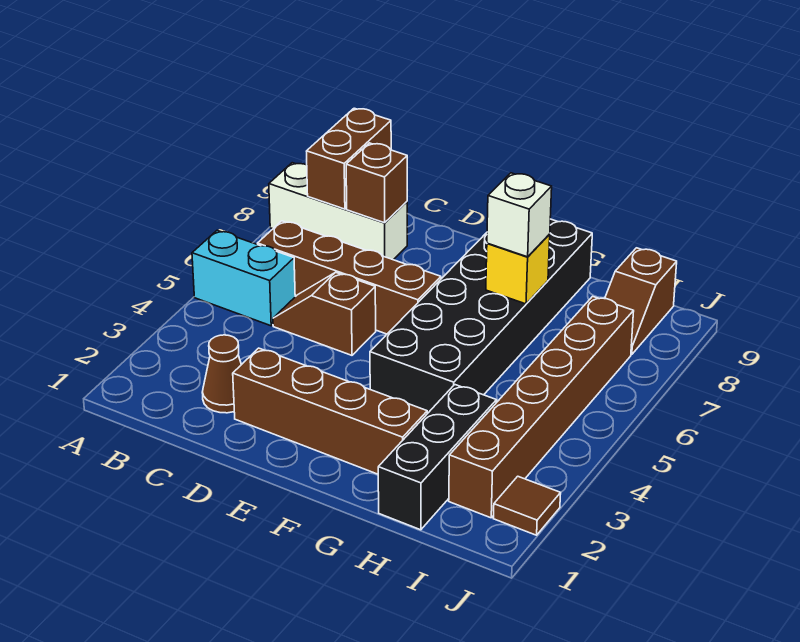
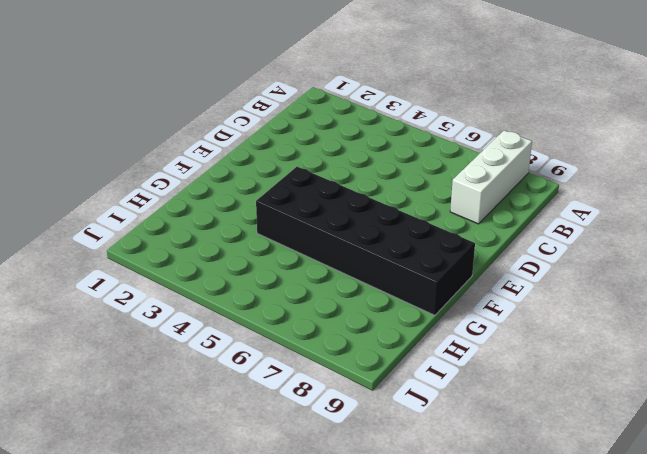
none -> cyan brick A5:B5 level 1
none -> brown brick B6:E6 level 1
none -> brown cone C2 level 1

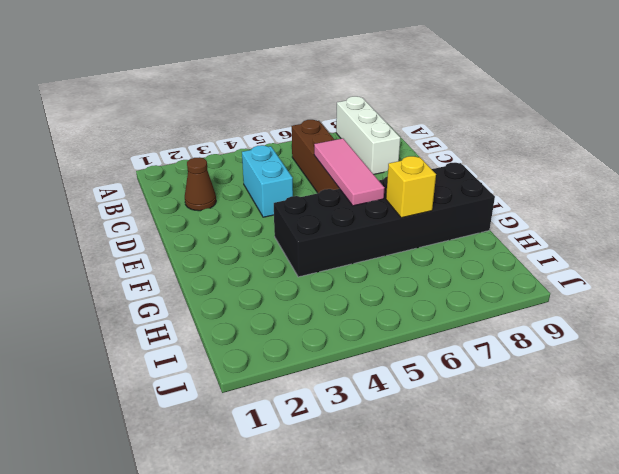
cyan brick C4:D4 level 1 -> cyan brick A5:B5 level 1
pink tile D6:F6 level 2 -> none
none -> brown slope C5:D5 level 1 top D
none -> brown brick D2:G2 level 1
none -> black brick H1:H3 level 1

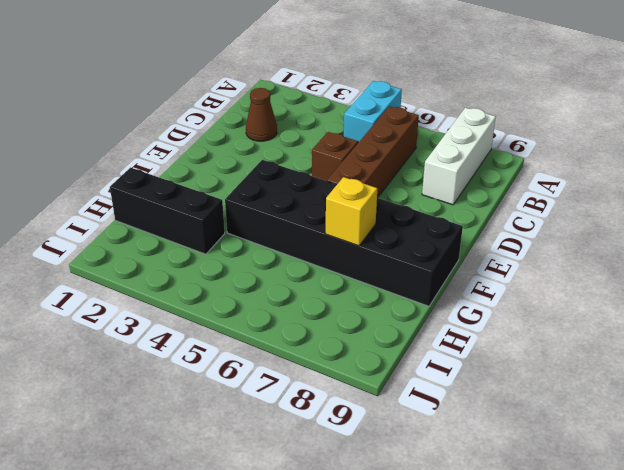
none -> brown brick D2:G2 level 1
none -> brown brick I2:I7 level 1
none -> brown slope I8:I9 level 1 top 9

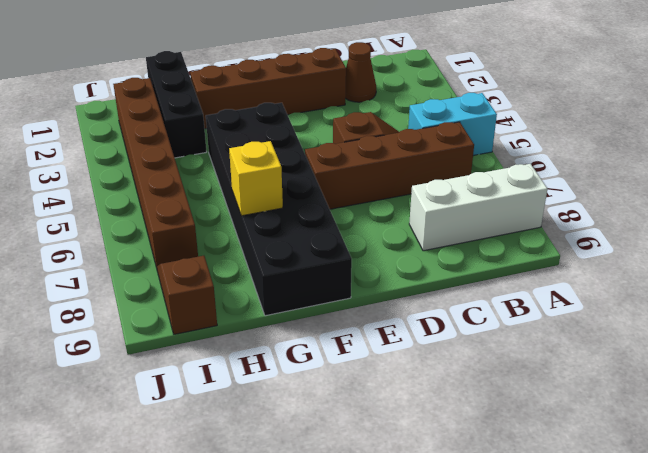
none -> brown tile J2 level 1
none -> brown brick B8:B9 level 2
none -> brown brick C8 level 2

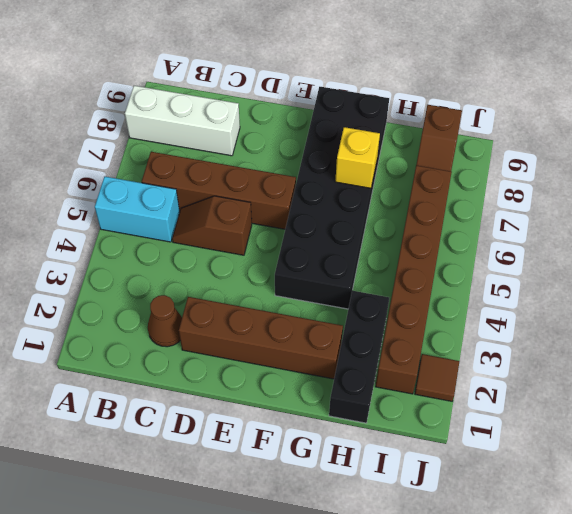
none -> brown brick B8:B9 level 2
none -> brown brick C8 level 2
none -> white brick G7 level 3

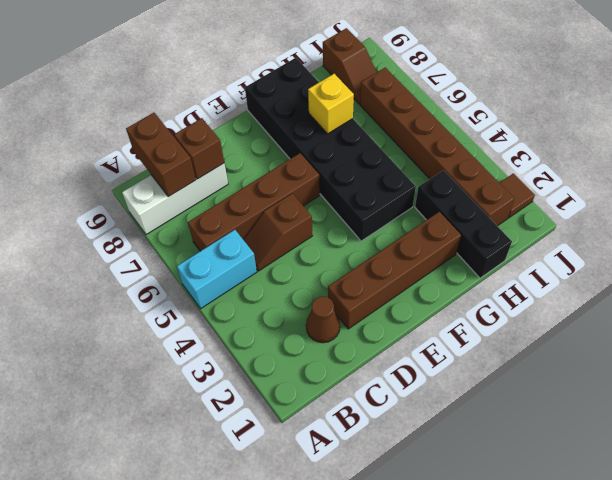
none -> white brick G7 level 3

